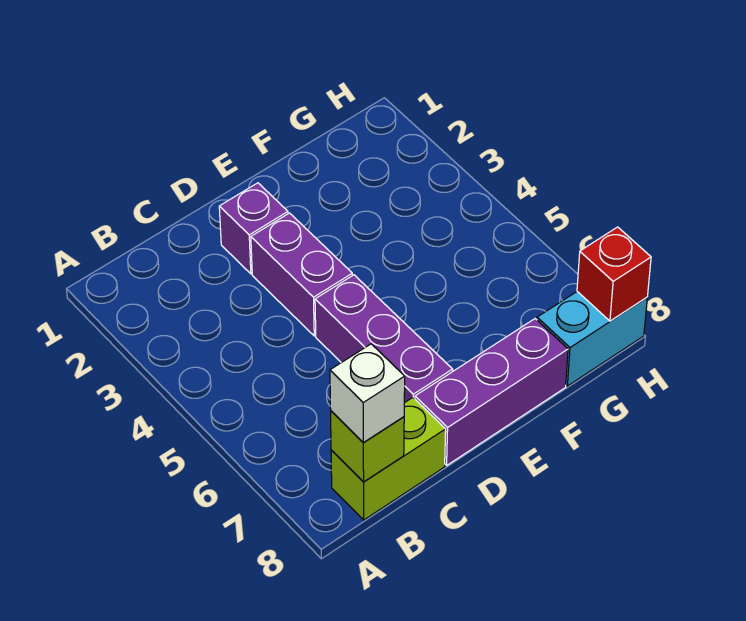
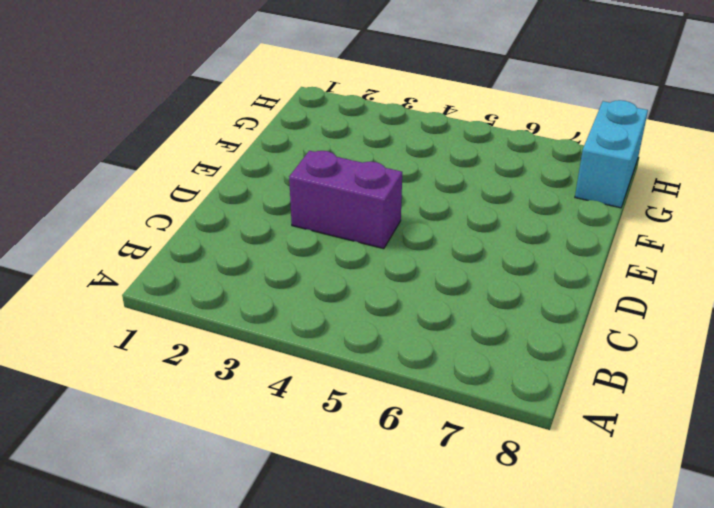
none -> lime brick B8:C8 level 1
none -> purple brick D2 level 1

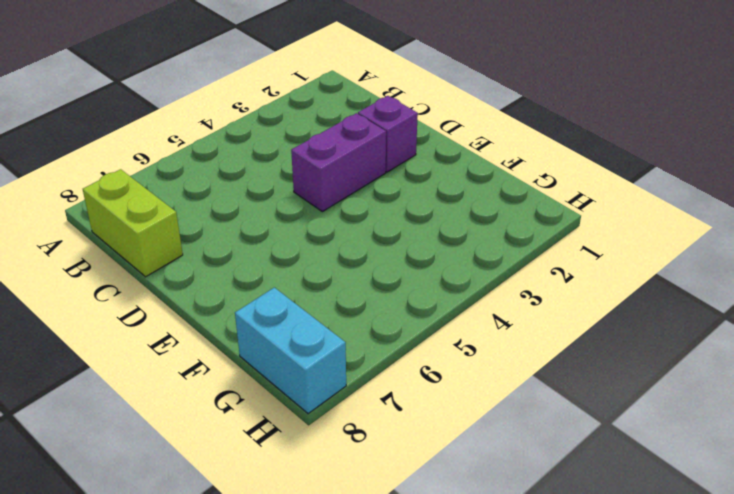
none -> purple brick D5:D7 level 1
none -> purple brick D8:F8 level 1

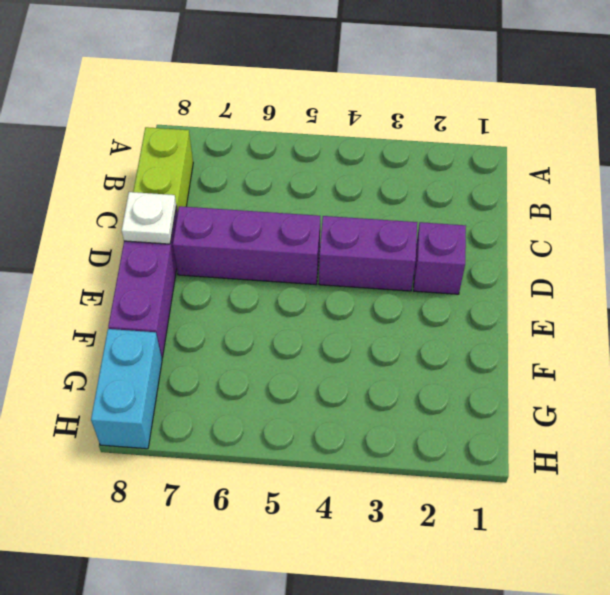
white plate D8 level 2 -> none
none -> lime brick B8 level 2
none -> red brick H8 level 2

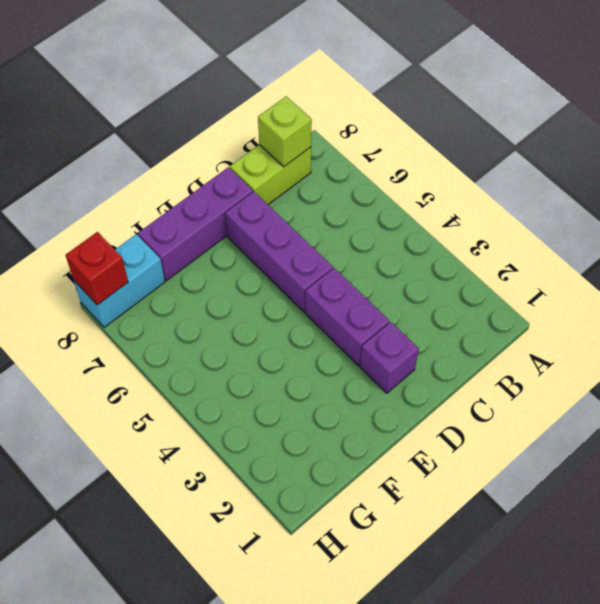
none -> white brick B8 level 3

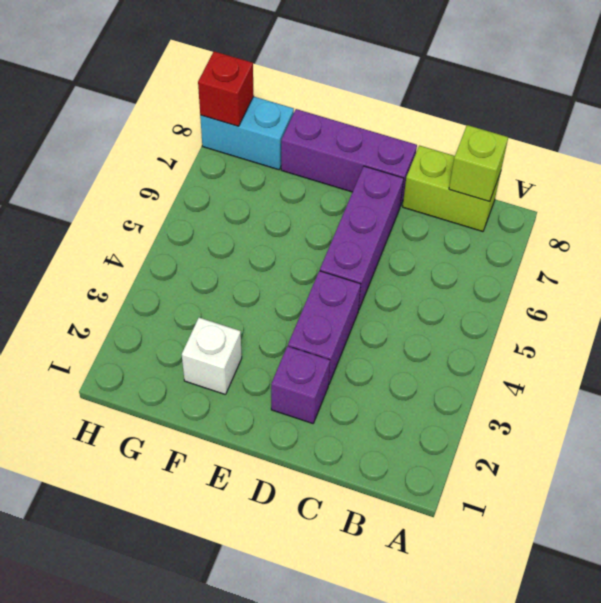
white brick F2 level 1 -> white brick B8 level 3

